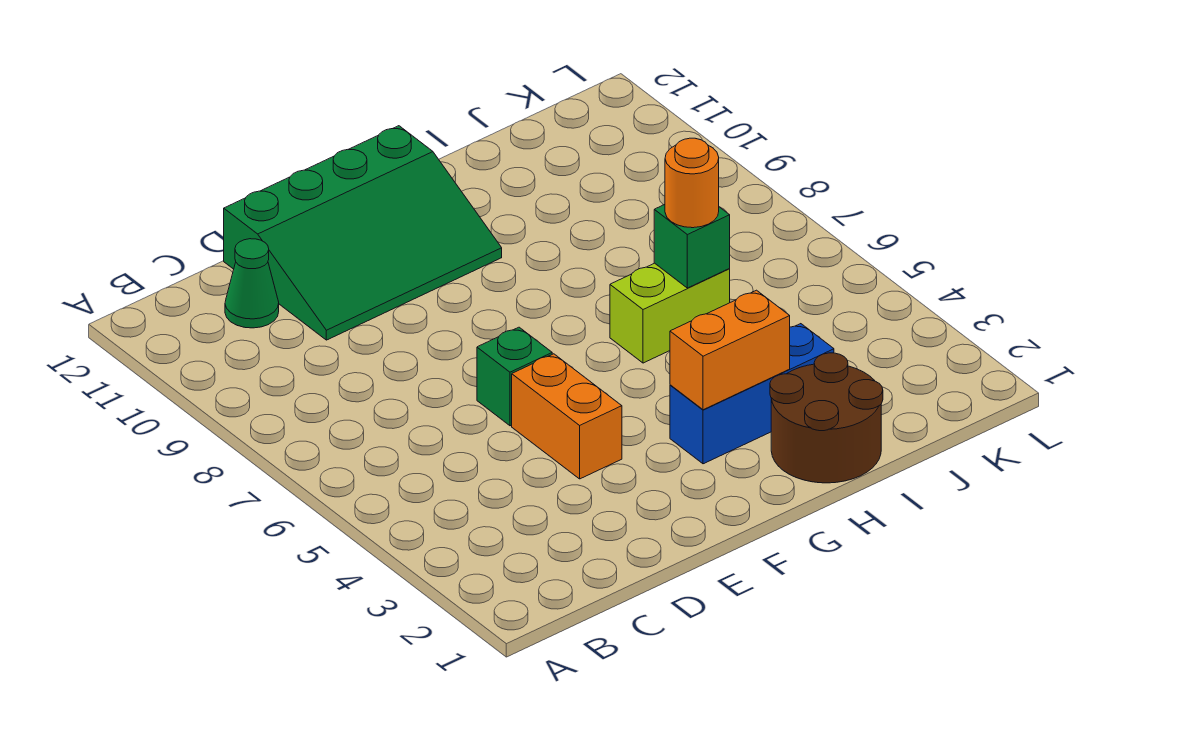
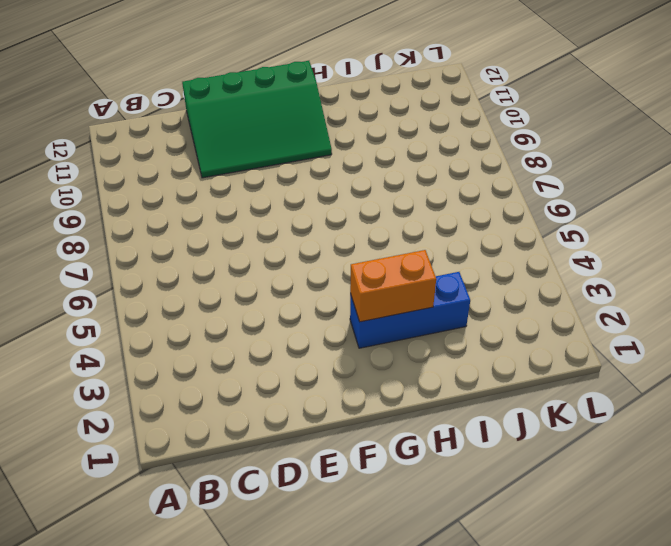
none -> green cone C11 level 1
none -> orange brick E4:E5 level 1

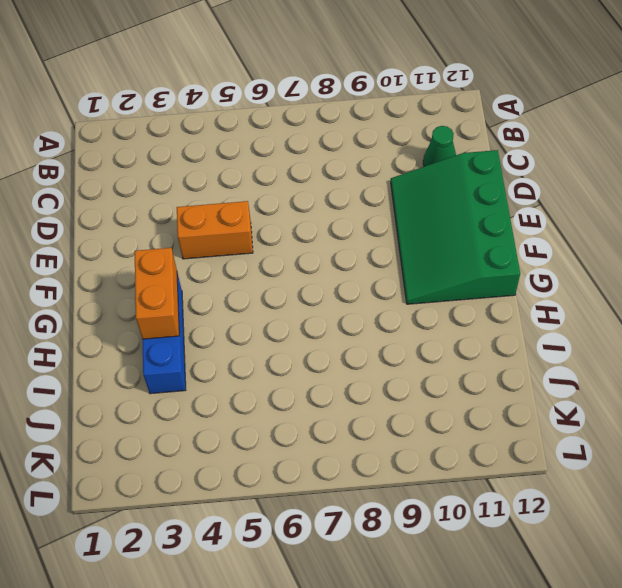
none -> green brick E6 level 1
none -> brown round brick H1:I2 level 1

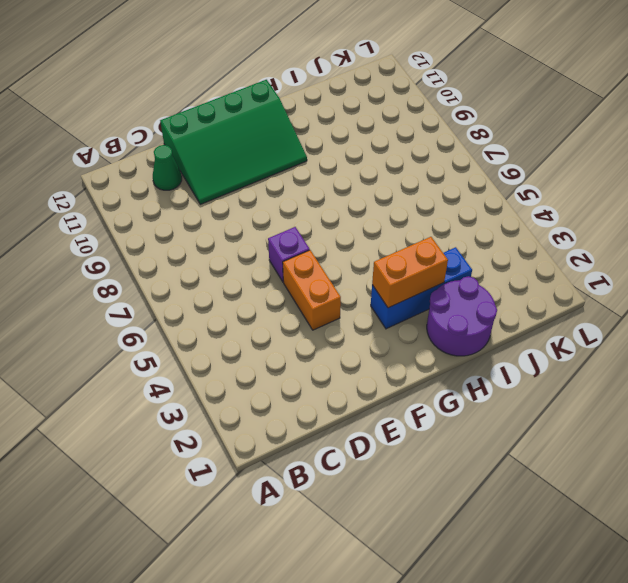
purple brick E6 level 1 -> green brick E6 level 1
purple round brick H1:I2 level 1 -> brown round brick H1:I2 level 1
none -> lime brick H6:I6 level 1
none -> green brick I6 level 2

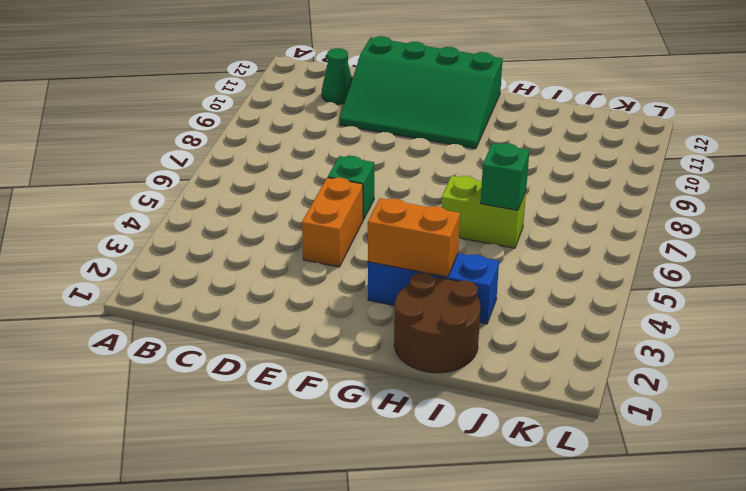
none -> orange round brick I6 level 3

